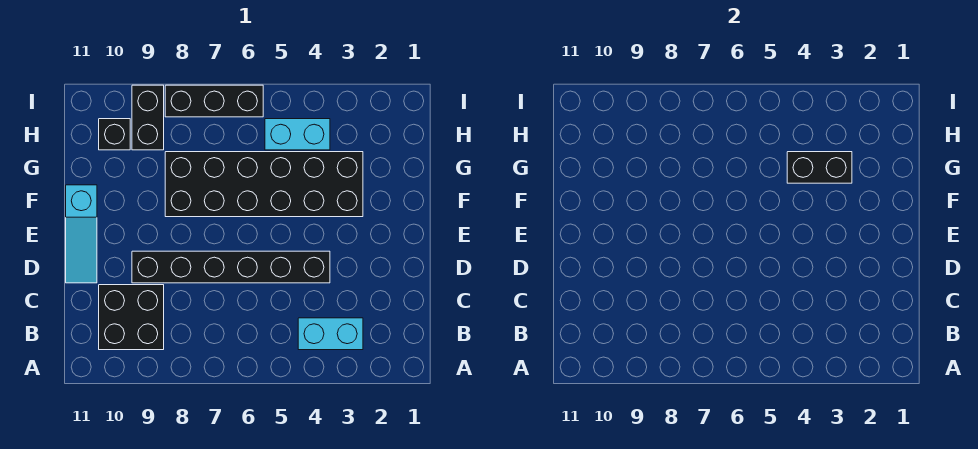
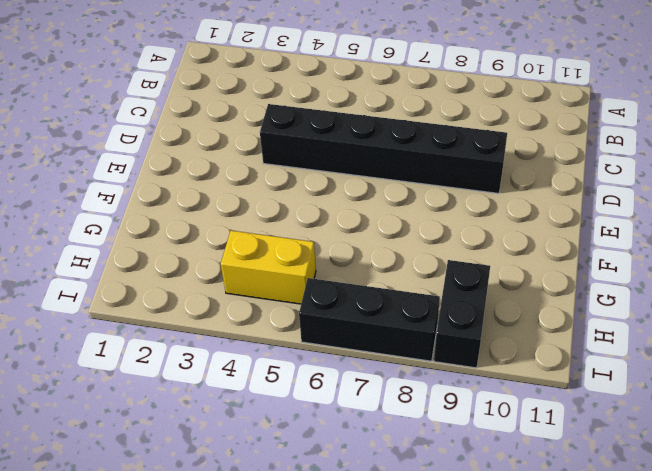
yellow brick H4:H5 level 1 -> cyan brick H4:H5 level 1
none -> cyan brick B3:B4 level 1
none -> black brick B9:C10 level 1

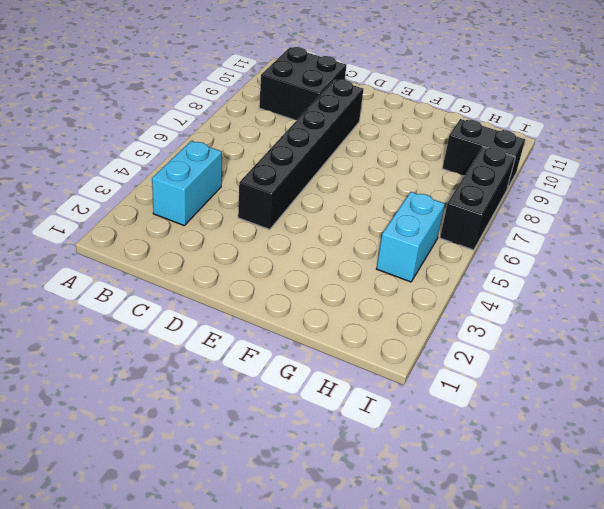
none -> cyan slope D11:F11 level 1 top F
none -> black brick F3:G8 level 1

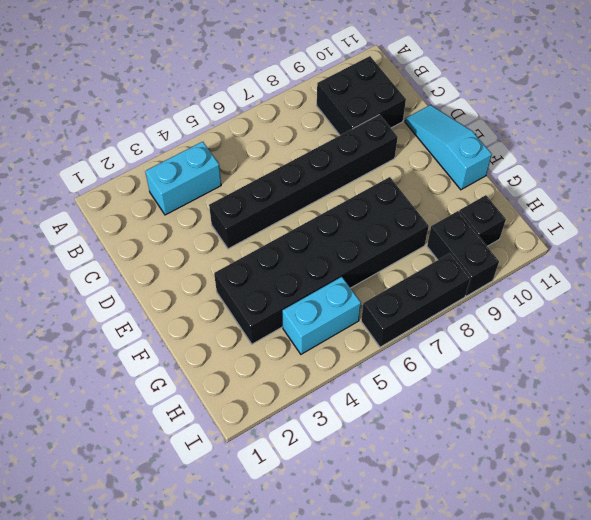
none -> black brick G3:G4 level 2

